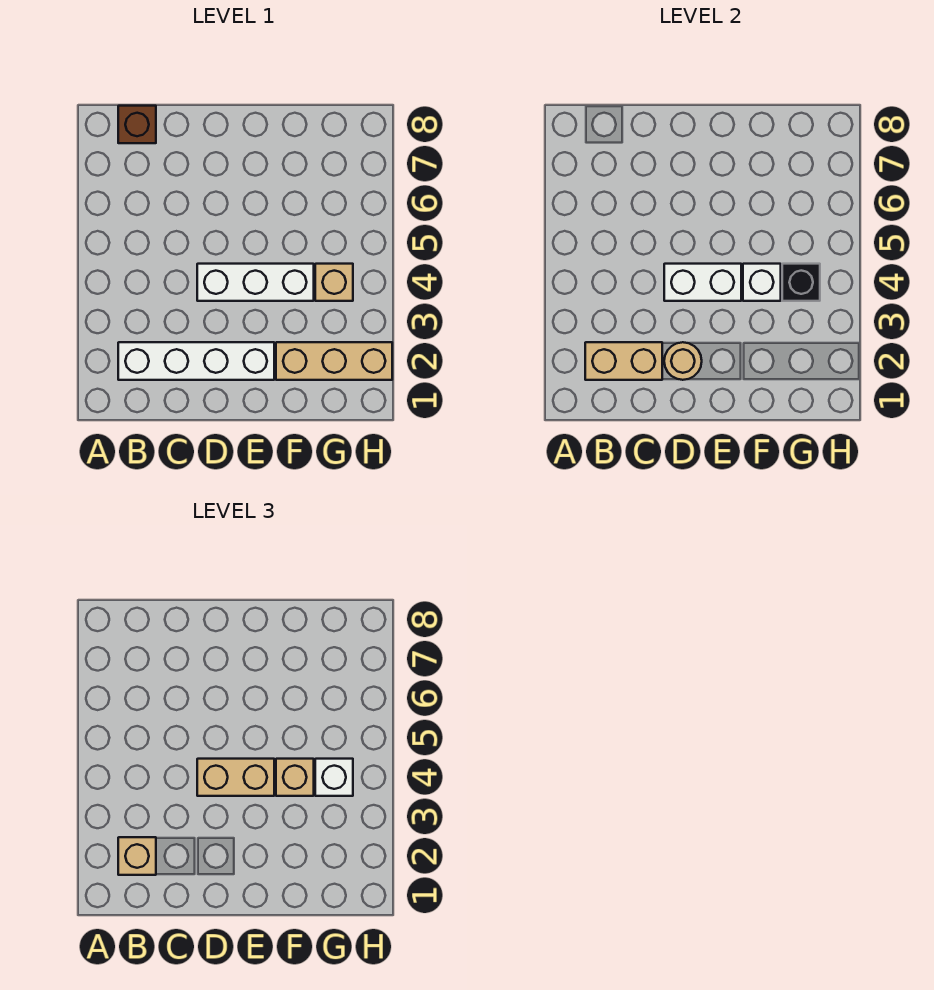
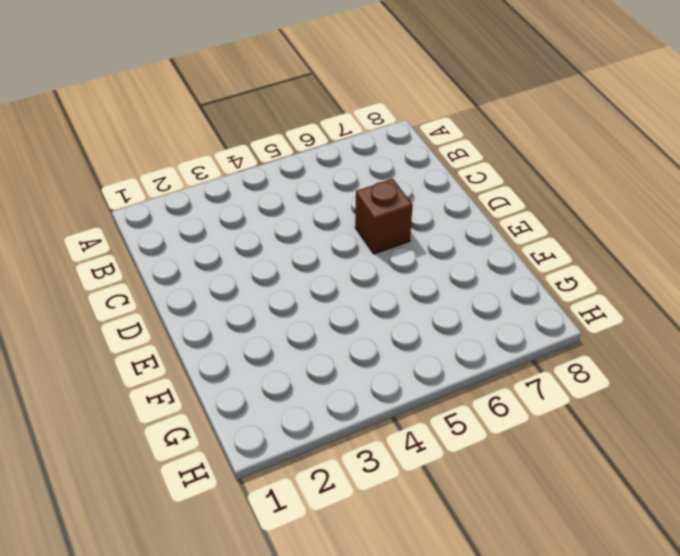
brown brick D6 level 1 -> brown brick B8 level 1
none -> white brick B2:E2 level 1
none -> white brick D4:F4 level 1
none -> tan brick F2:H2 level 1

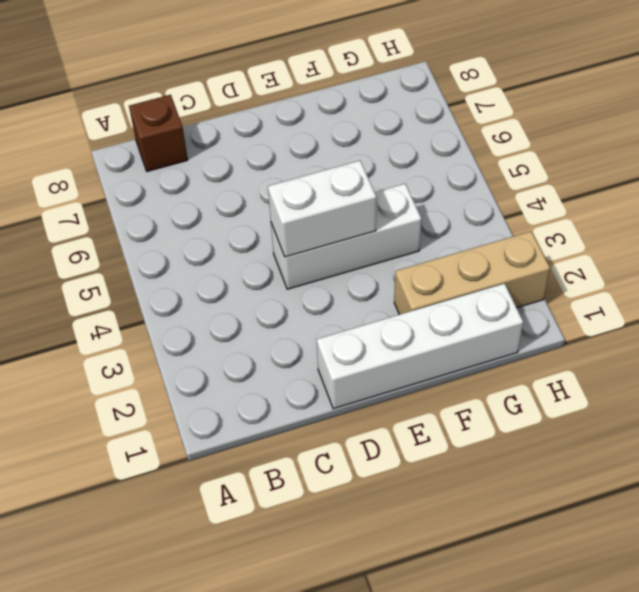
white brick D1:G1 level 1 -> white brick B2:E2 level 1
none -> tan brick G4 level 1
none -> tan brick B2:C2 level 2
none -> tan round brick D2 level 2

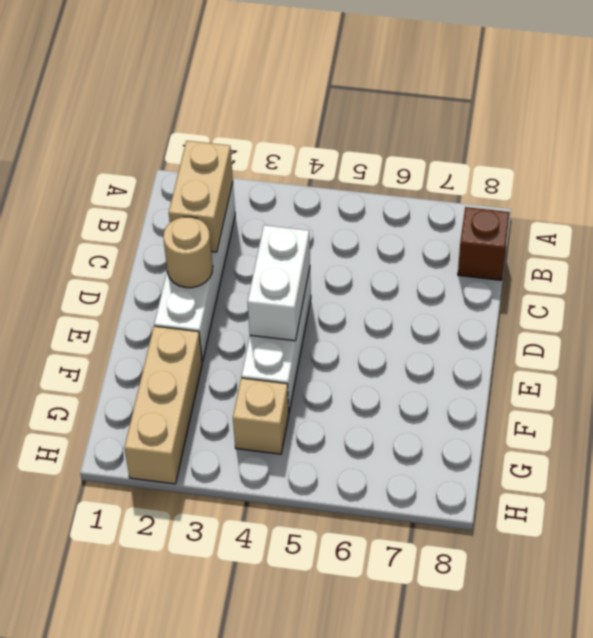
none -> white brick F4 level 2
none -> black brick G4 level 2
none -> tan brick B2 level 3

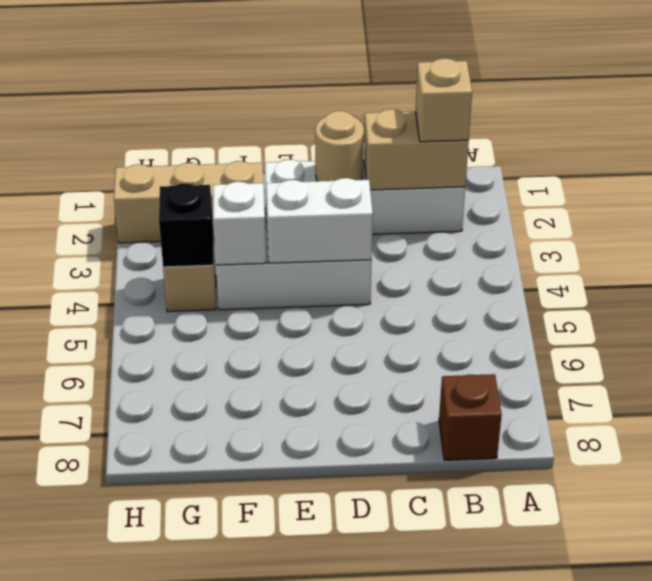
none -> tan brick D4:E4 level 3
none -> tan brick F4 level 3
none -> white brick G4 level 3

